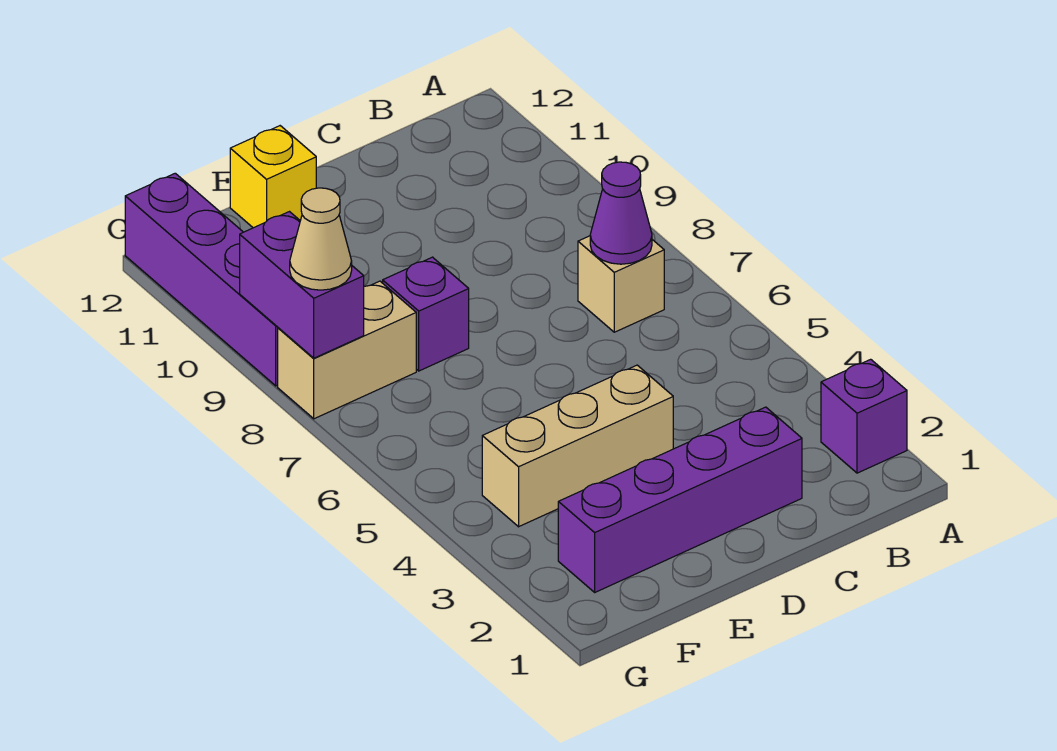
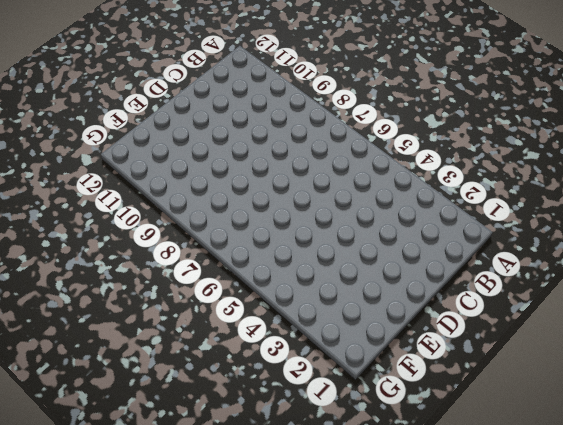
none -> purple brick A2 level 1
none -> tan brick B7 level 1

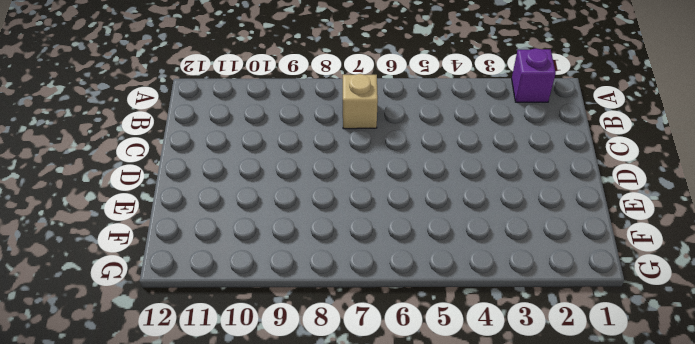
none -> purple brick C2:F2 level 1
none -> tan brick D4:F4 level 1

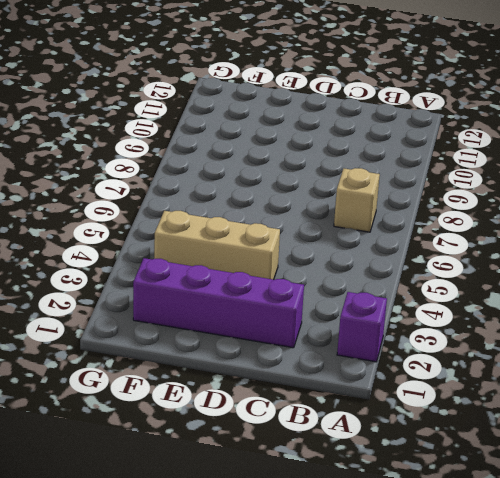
none -> purple brick E8 level 1
none -> yellow brick E12 level 1

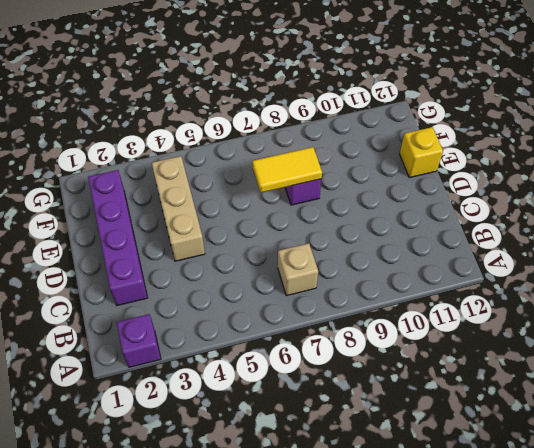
yellow tile E7:E8 level 2 -> none
none -> tan brick F8:G8 level 1
none -> purple brick G9:G12 level 1

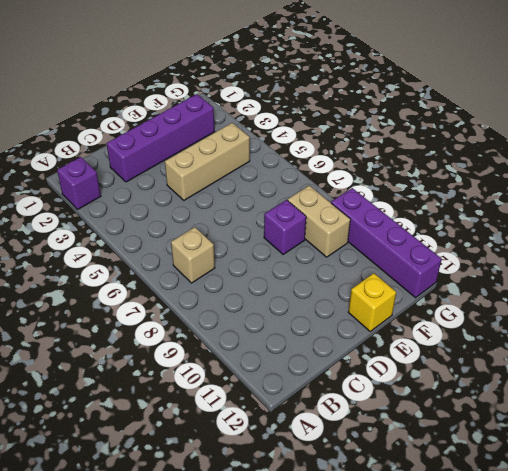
tan brick F8:F9 level 1 -> tan brick F8:G8 level 1
none -> purple cone B7 level 2
none -> purple brick G8:G9 level 2

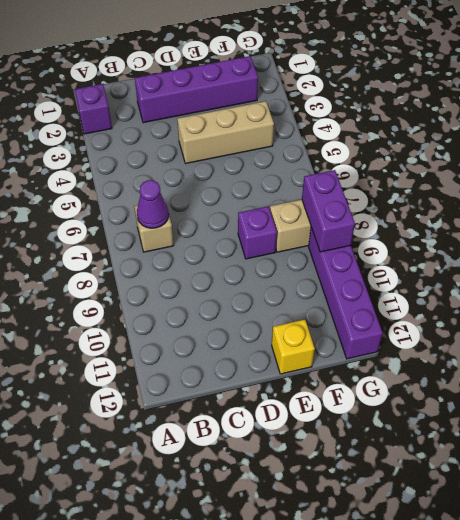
none -> tan cone G8 level 3

